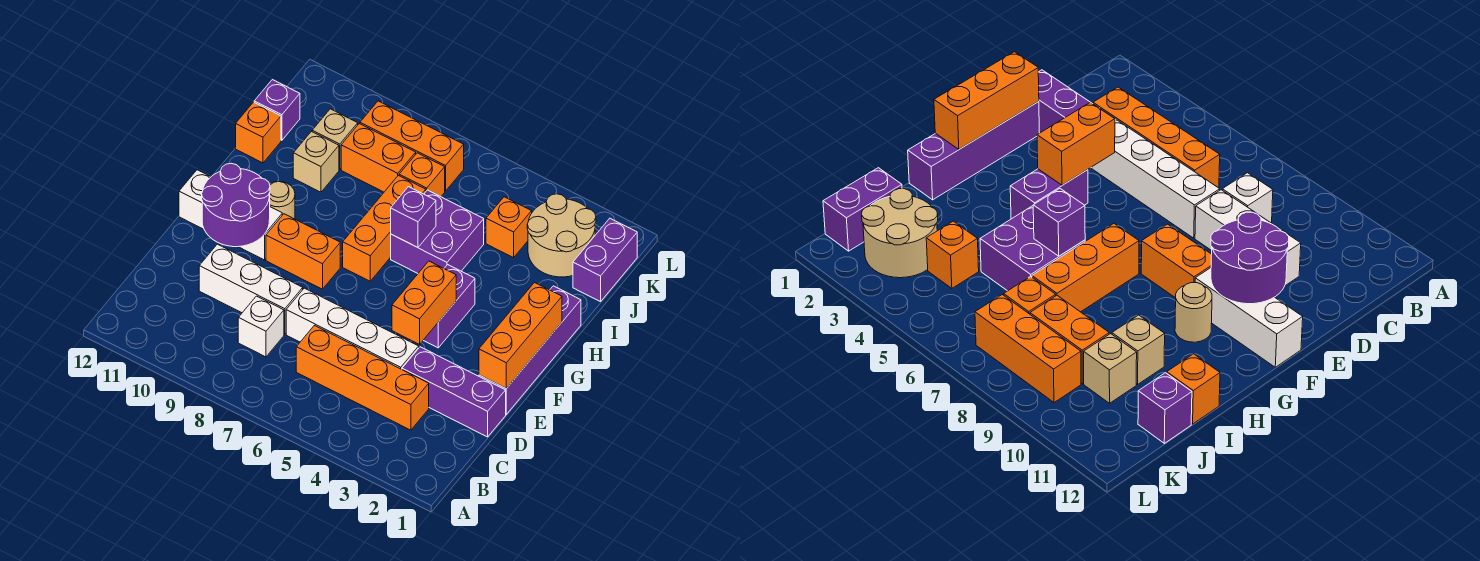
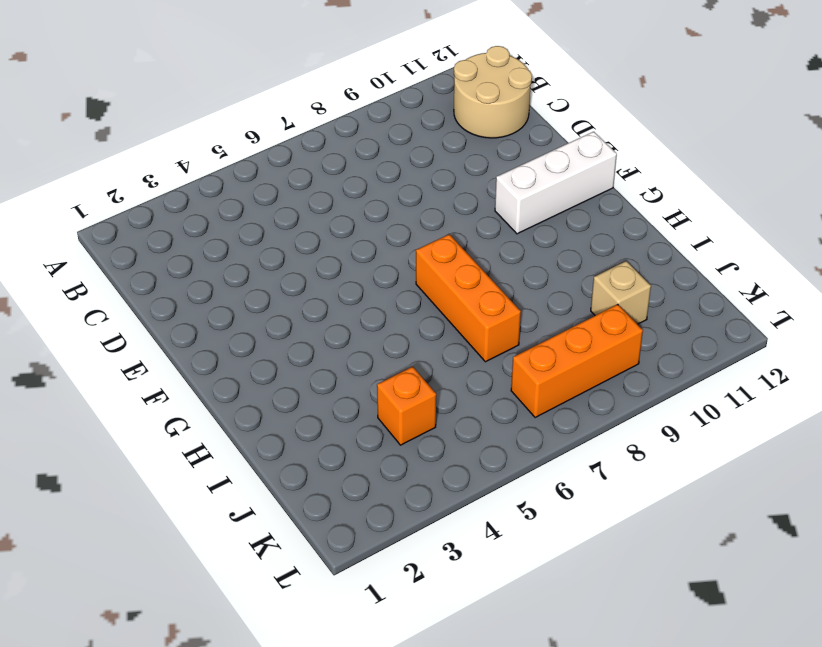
tan round brick B11:C12 level 1 -> tan round brick J2:K3 level 1
none -> orange brick C3:C6 level 1
none -> white brick C8 level 1
none -> purple brick D1:D3 level 1

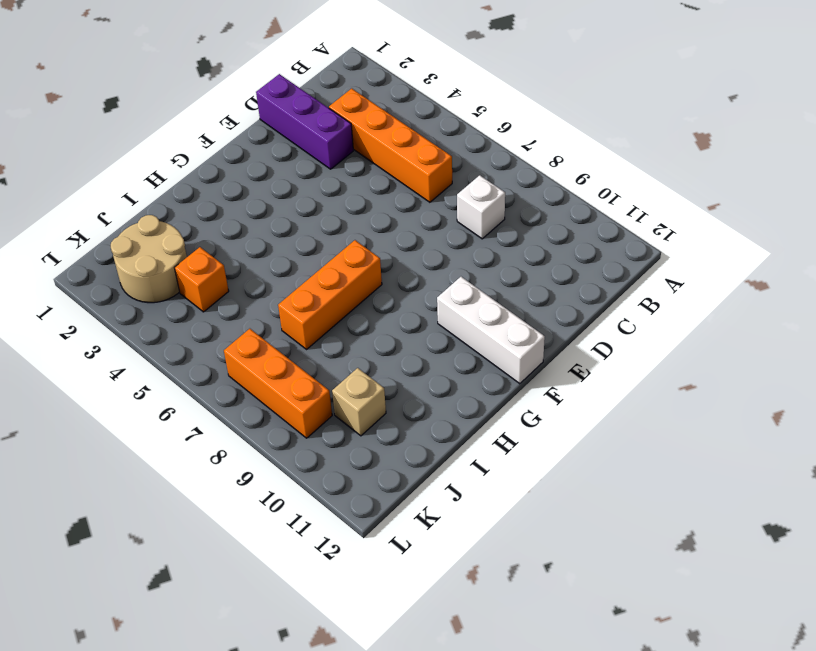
none -> white brick D4:D7 level 1
none -> white brick D8:D10 level 1
none -> purple brick E1:H1 level 1

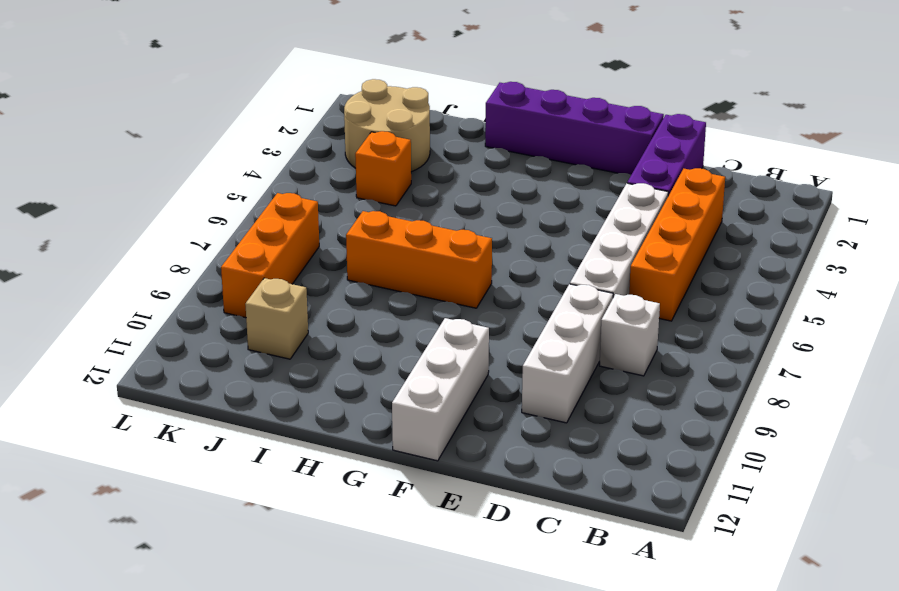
none -> purple brick F4:G4 level 1
none -> orange brick F8:F9 level 1
none -> tan round brick G10 level 1

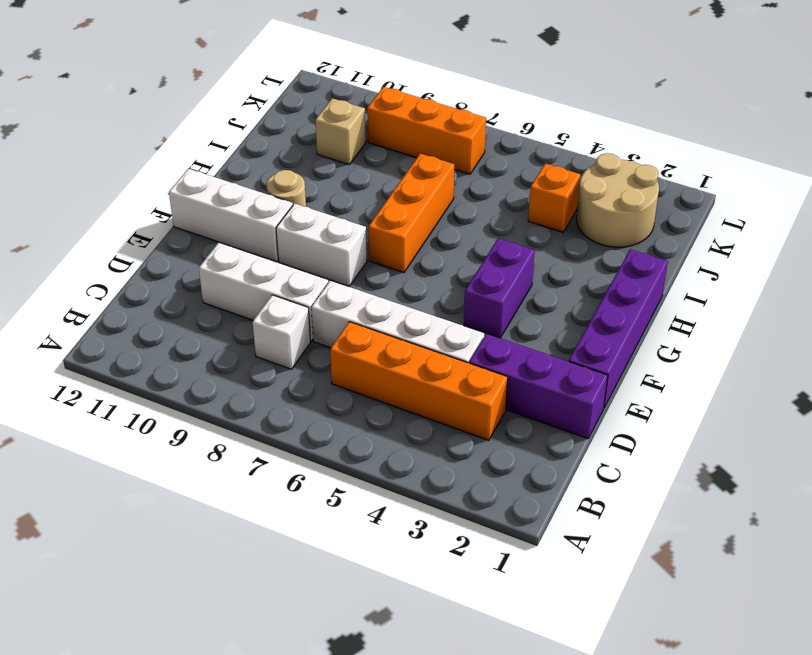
white brick F8:F9 level 1 -> orange brick F8:F9 level 1
none -> purple brick H5:I6 level 1
none -> tan brick I10 level 1
none -> orange brick I12 level 1

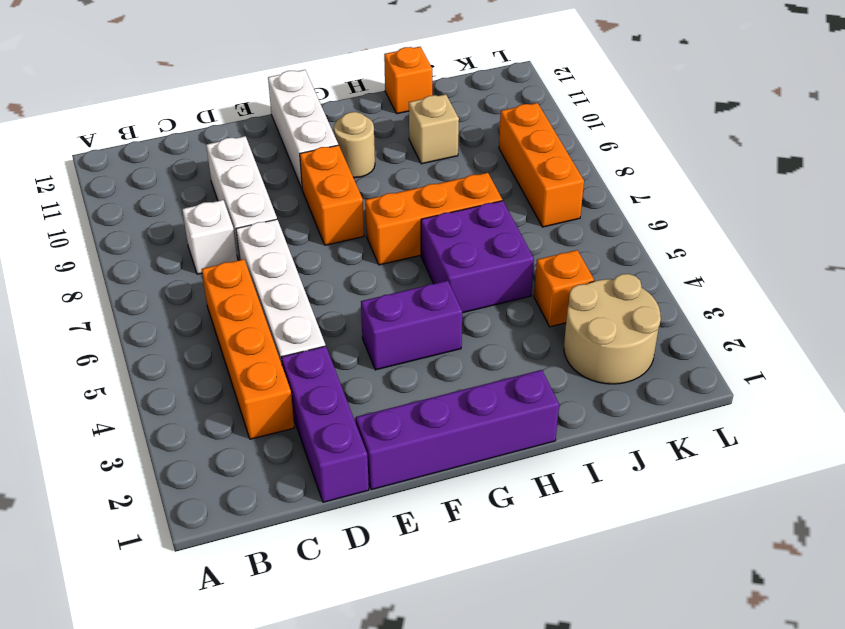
none -> purple brick J1:K1 level 1
none -> orange brick J7 level 1
none -> orange brick J8:J9 level 1

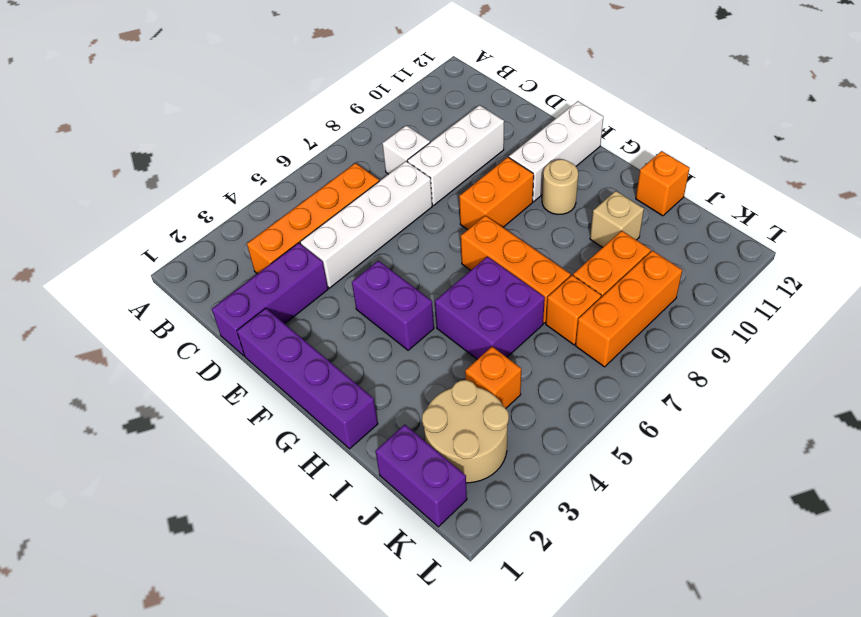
none -> tan brick J10 level 1
none -> purple brick J12 level 1
none -> orange brick E1:G1 level 2

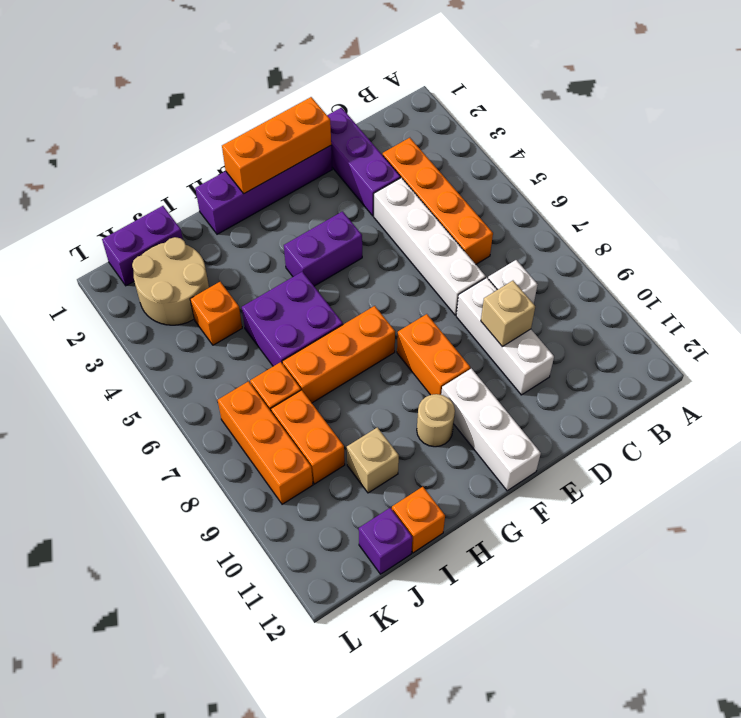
tan brick D9 level 2 -> tan brick J10 level 1
none -> orange brick E4:F4 level 2
none -> purple round brick E10:F11 level 2
none -> purple brick H6 level 2

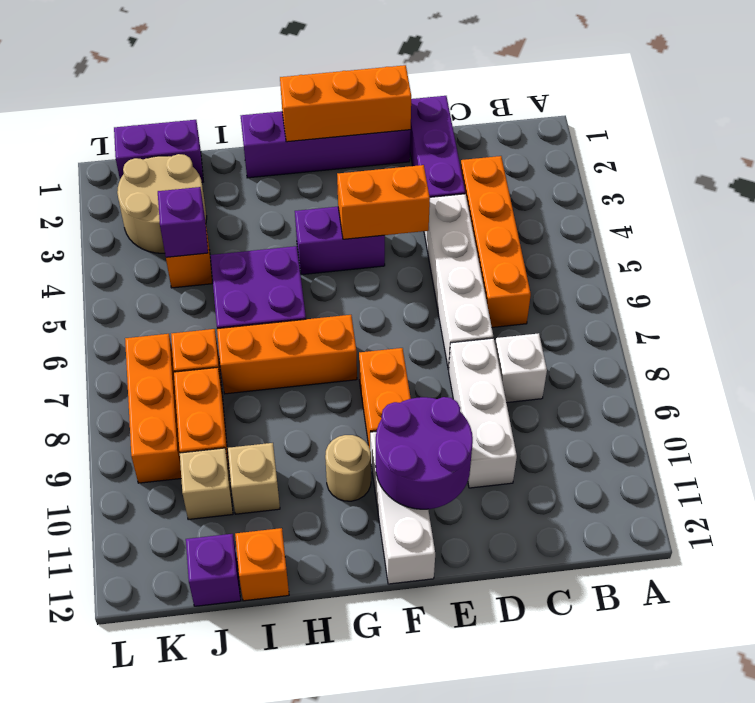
purple brick J4 level 2 -> purple brick H6 level 2

